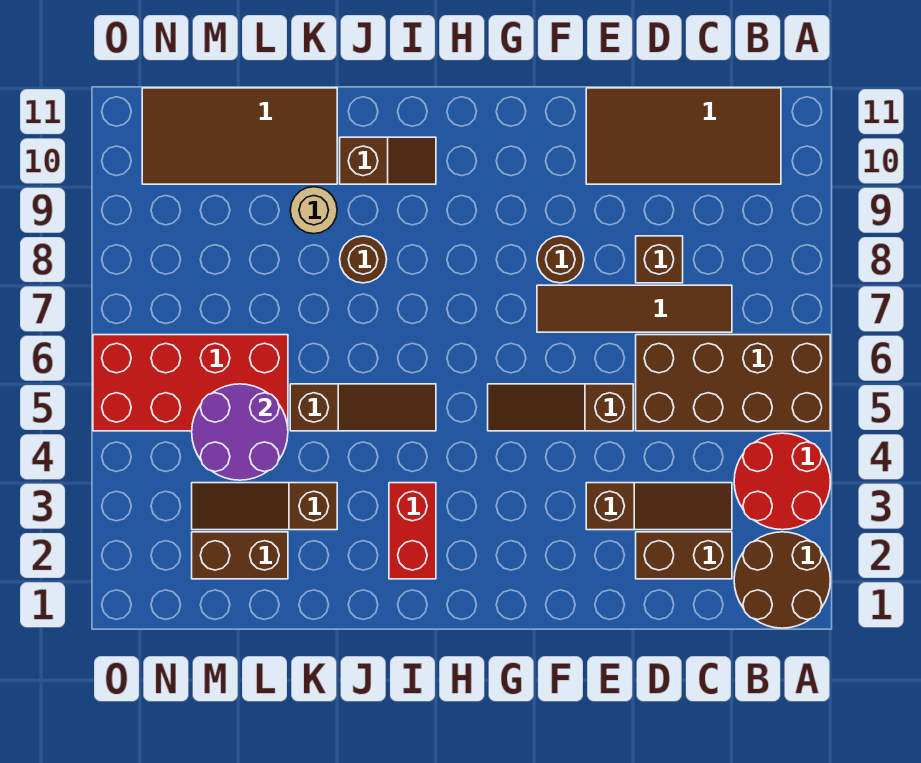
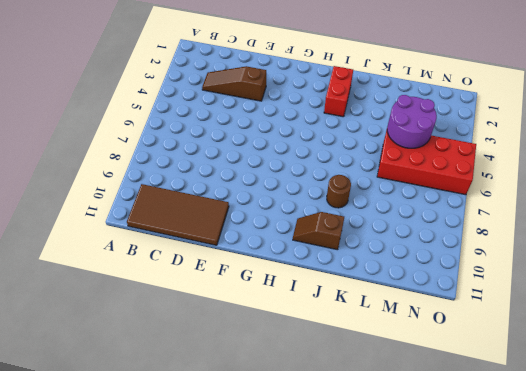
none -> brown round brick A1:B2 level 1
none -> red round brick A3:B4 level 1
none -> brown brick A5:D6 level 1

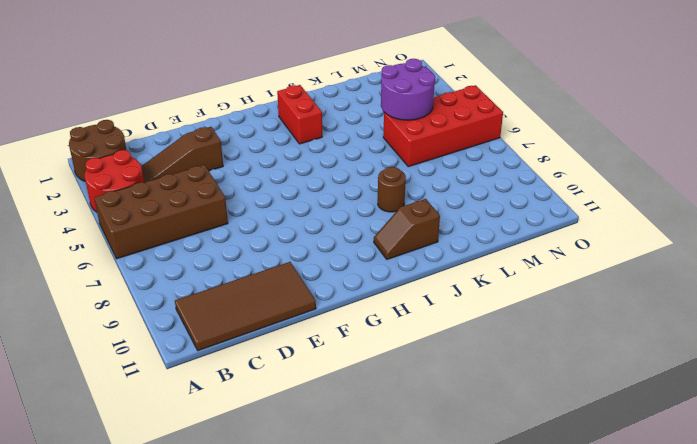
none -> brown brick C2:D2 level 1
none -> brown tile C7:F7 level 1
none -> brown brick D8 level 1

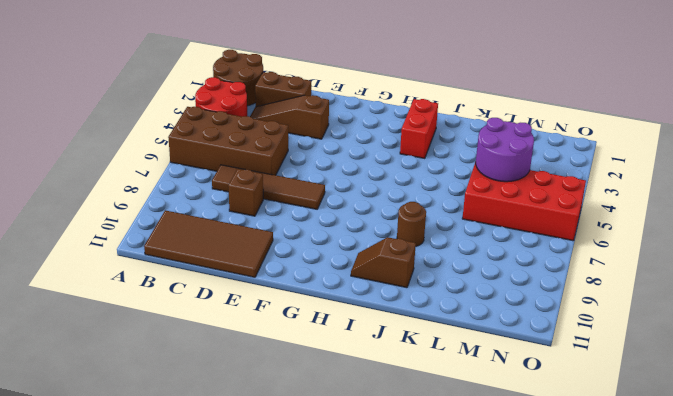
none -> brown slope E5:G5 level 1 top E
none -> brown round brick F8 level 1
none -> brown slope I5:K5 level 1 top K

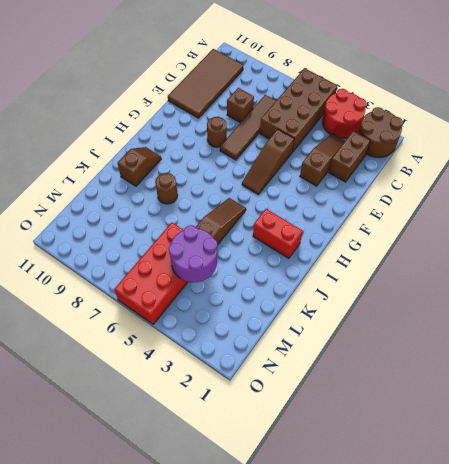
none -> brown slope K3:M3 level 1 top K
none -> tan round brick K9 level 1
none -> brown tile K10:N11 level 1

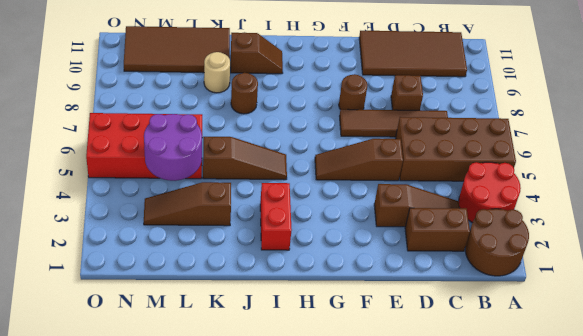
none -> brown brick L2:M2 level 1

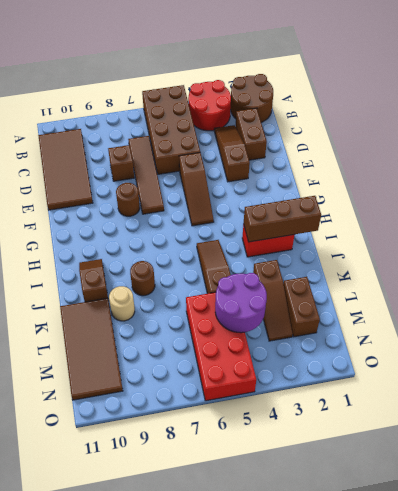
brown brick I1:I3 level 2 -> none

